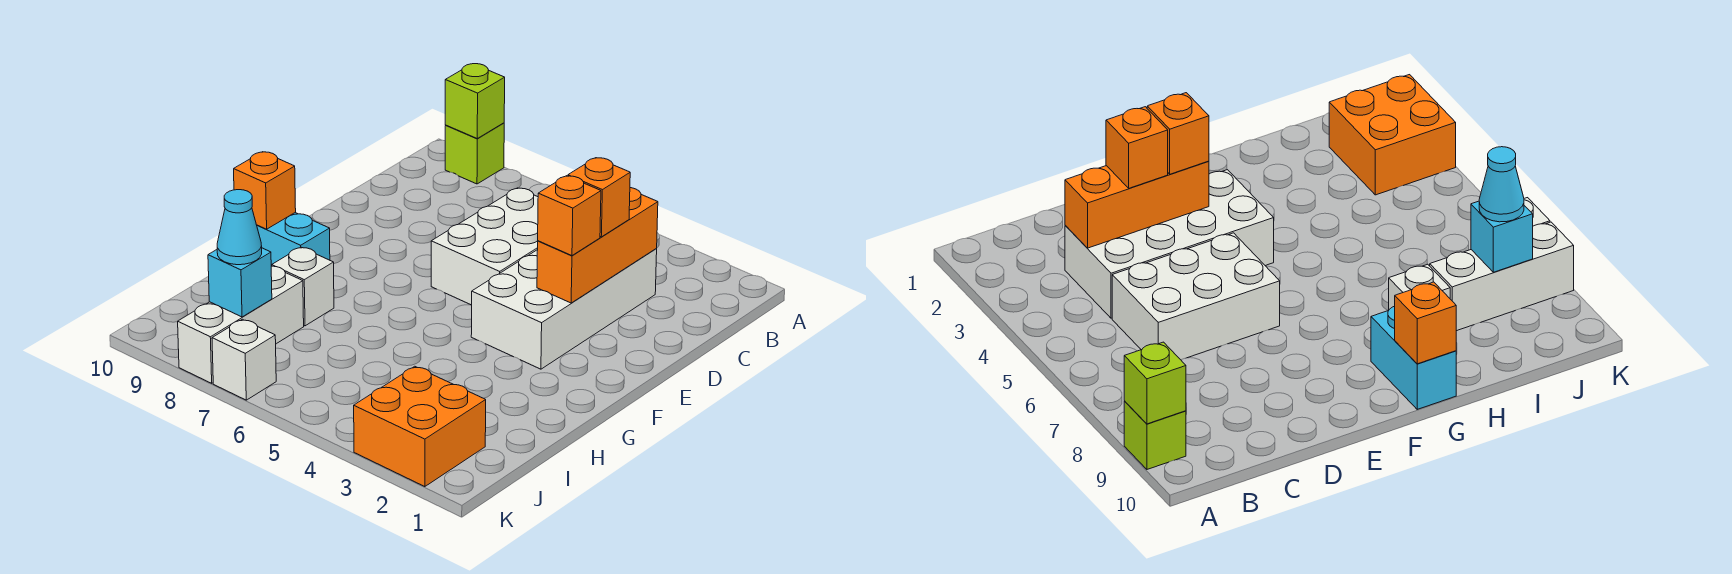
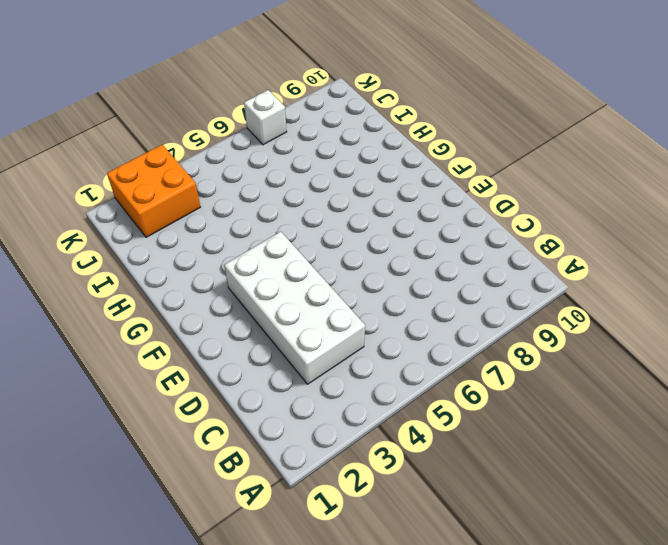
none -> lime brick A9 level 1
none -> white brick C5:E6 level 1
none -> cyan brick G9:G10 level 1

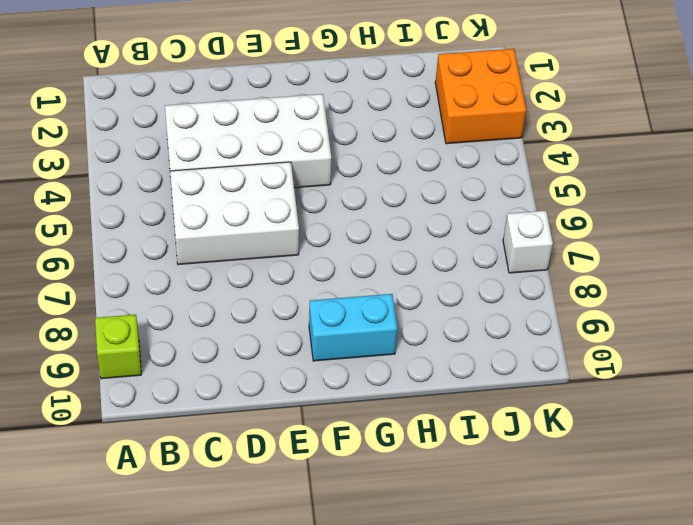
cyan brick F9:G9 level 1 -> cyan brick G9:G10 level 1
none -> white brick H8 level 1
none -> white brick I8:K8 level 1
none -> lime brick A9 level 2

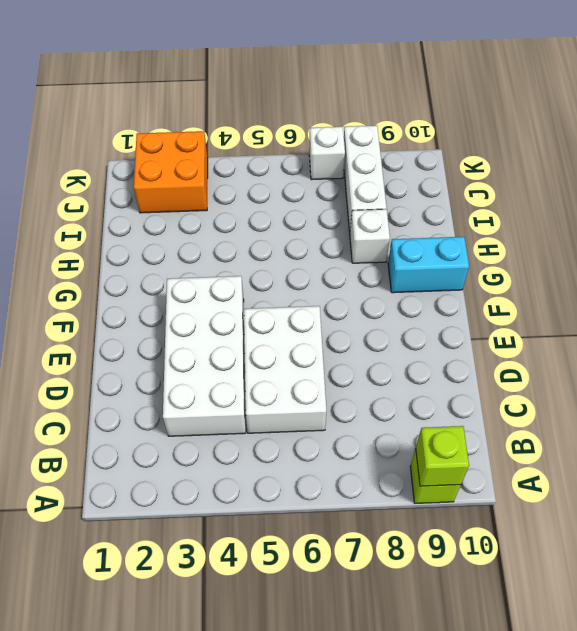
none -> orange brick C3:E3 level 2
none -> orange brick G10 level 2
none -> cyan brick J8 level 2

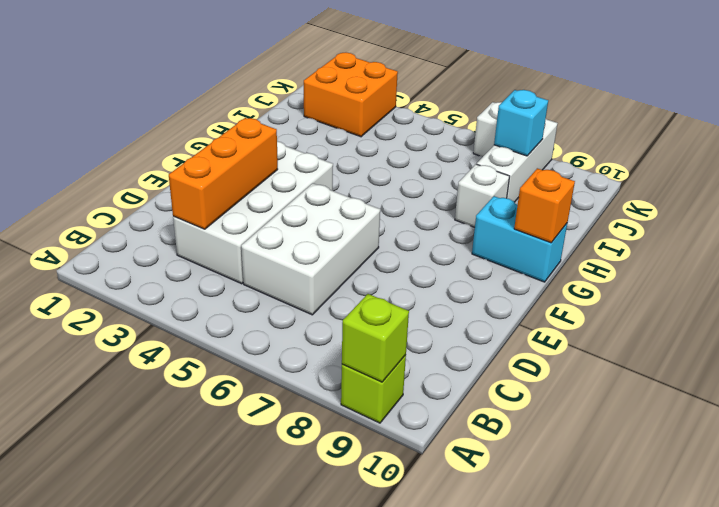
none -> orange brick D3 level 3
none -> orange brick E3 level 3
none -> cyan cone J8 level 3

